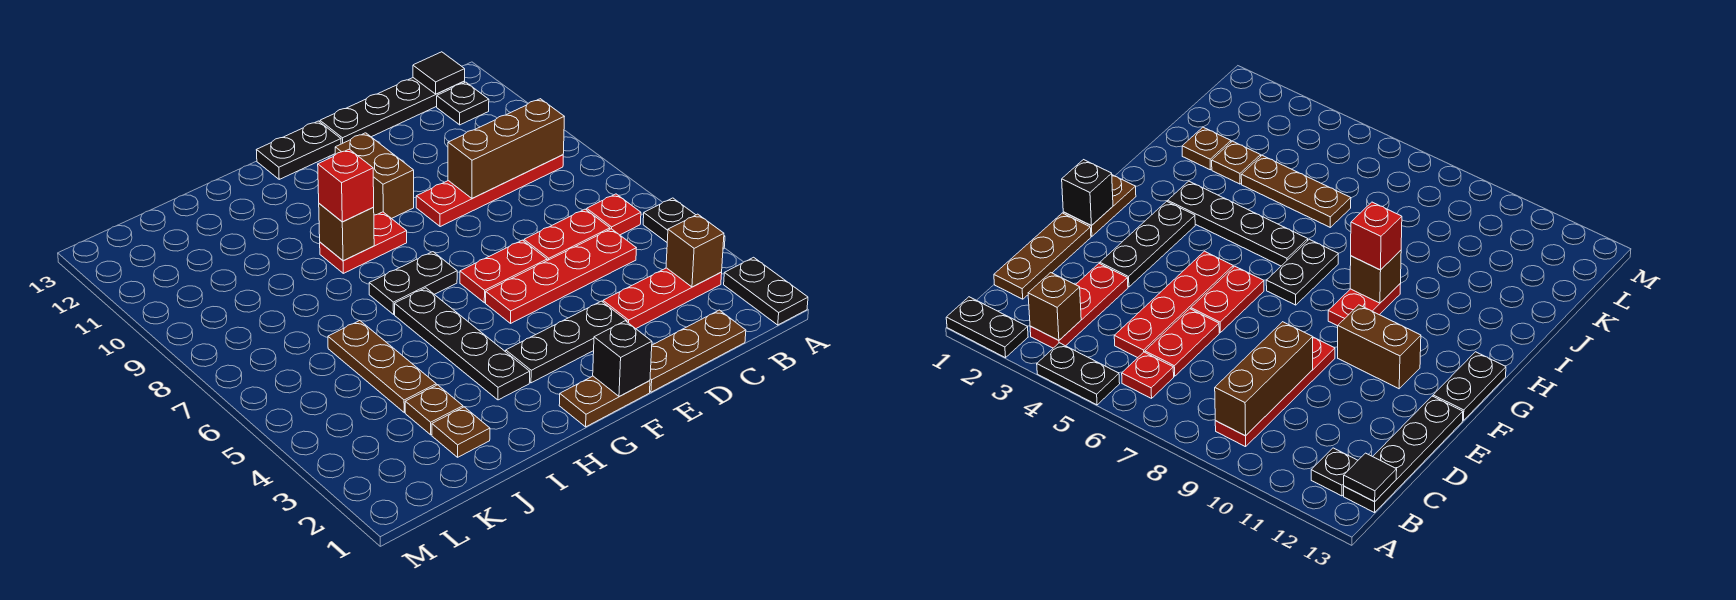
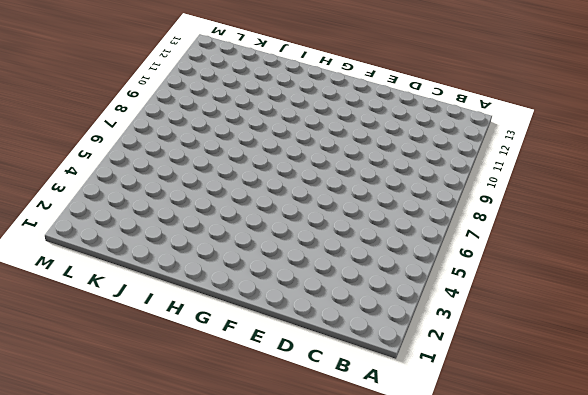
none -> black plate A1:A2 level 1
none -> black plate A4:A5 level 1
none -> red plate B3:D3 level 1

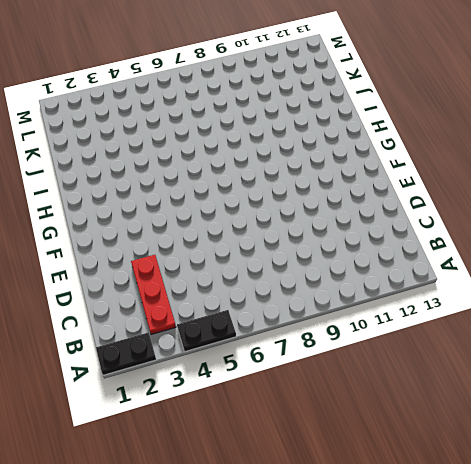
none -> red plate B6 level 1
none -> red plate B9:E9 level 1
none -> black plate B12 level 1

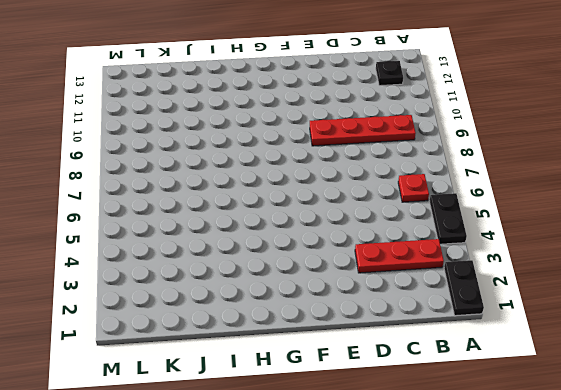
none -> black plate B13:E13 level 1
none -> brown plate C1:E1 level 1
none -> red plate C5:F5 level 1

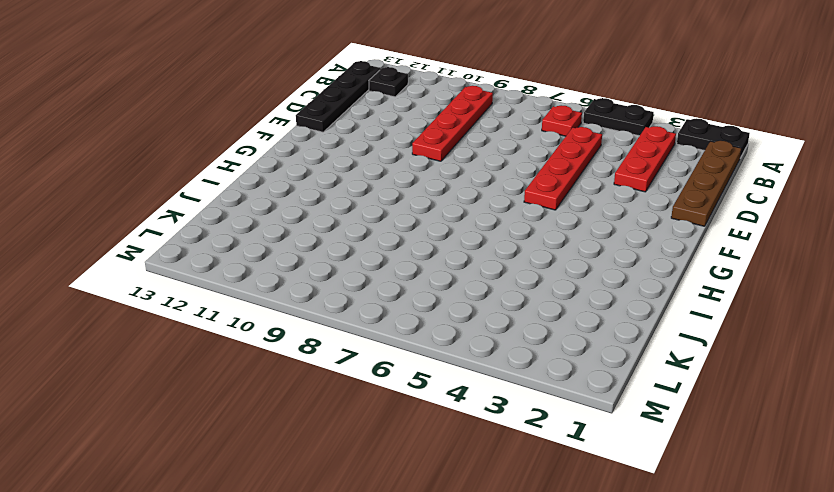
brown plate B1:E1 level 1 -> brown plate C1:E1 level 1
none -> red plate C6:D6 level 1
none -> black plate E3:G3 level 1
none -> red plate E6:F6 level 1

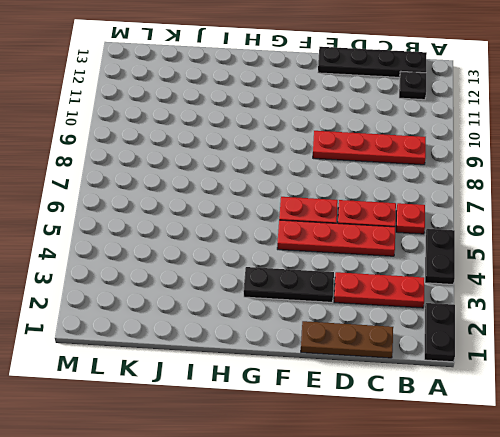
none -> brown plate F1:G1 level 1
none -> brown brick F10:F11 level 1
none -> black plate F13:G13 level 1

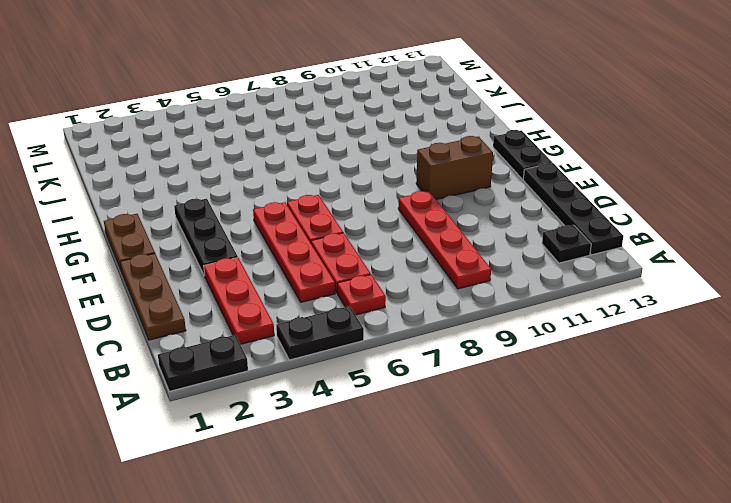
none -> black plate G7:H7 level 1
none -> red plate G9:H9 level 1
none -> black plate H3:H6 level 1

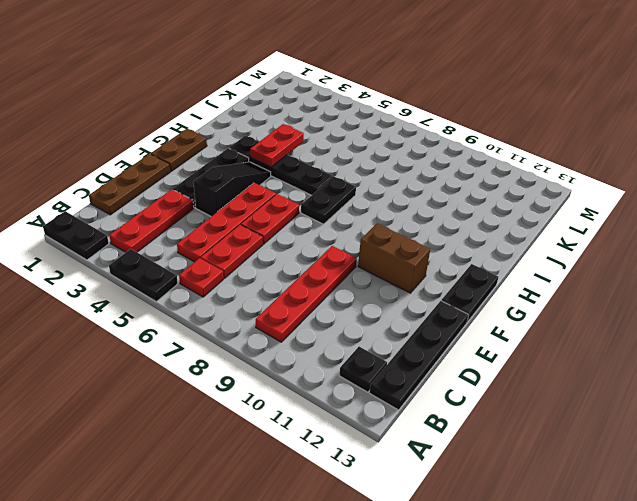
black slope E4:G4 level 1 top E -> none
red plate H4:I4 level 2 -> red plate G9:H9 level 1
none -> brown plate J2 level 1
none -> brown plate J3 level 1
none -> brown plate J4:J6 level 1

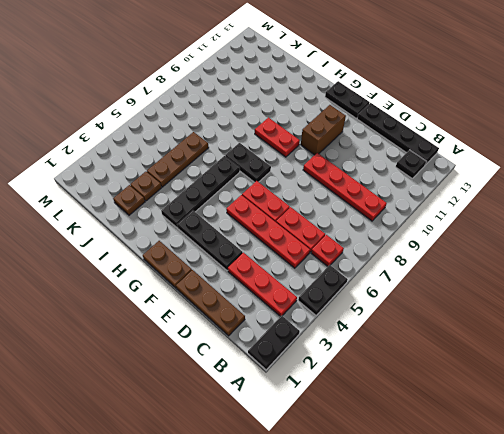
none -> brown brick B3 level 2
none -> brown brick B9:D9 level 2
none -> black tile B13 level 2

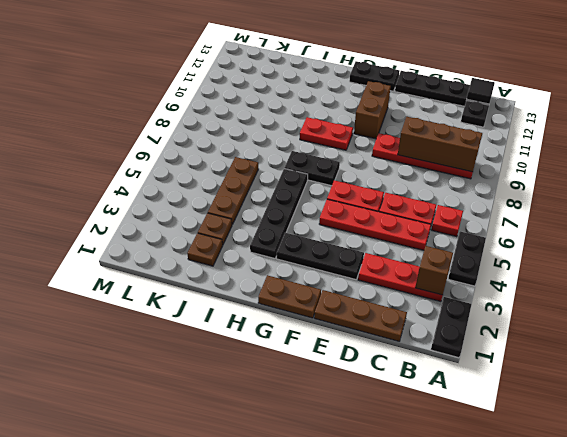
none -> black brick F1 level 2
none -> brown brick H9 level 2
none -> red brick H9 level 3

